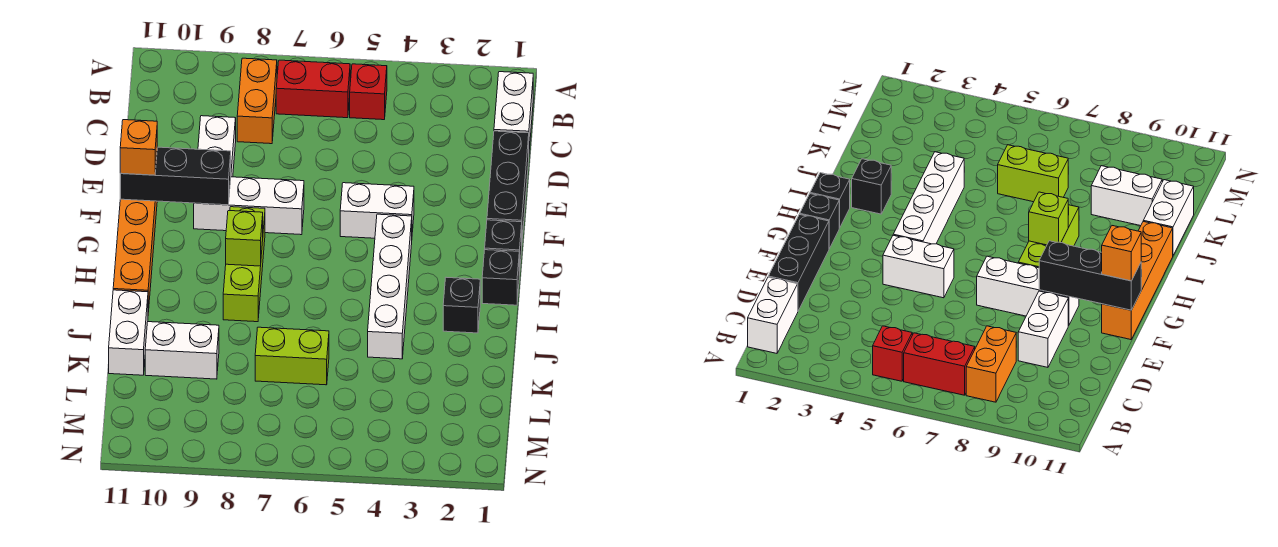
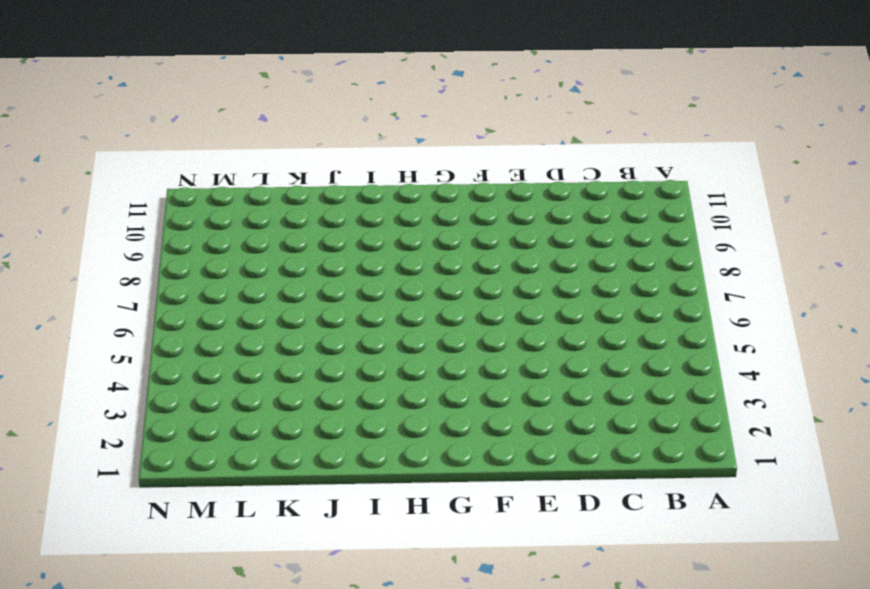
none -> white brick B1:C1 level 1
none -> red brick B5 level 1
none -> red brick B6:B7 level 1

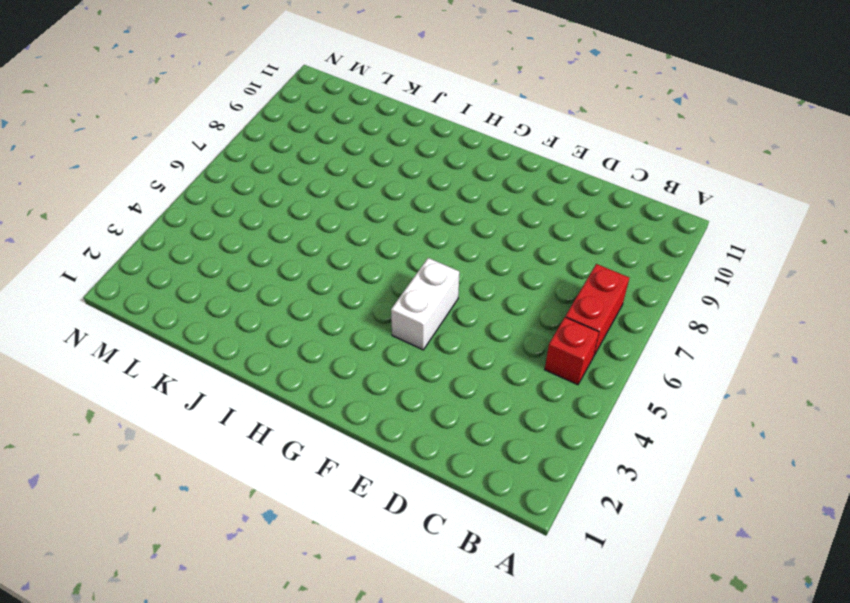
none -> white brick B1:C1 level 1
none -> orange brick B8:C8 level 1
none -> black brick D1:F1 level 1

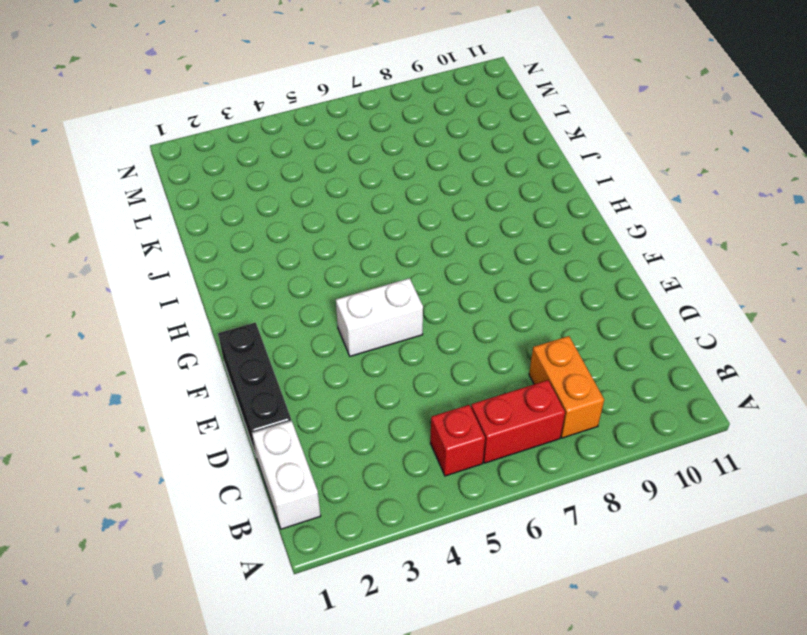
none -> white brick D9:E9 level 1
none -> white brick F7:F9 level 1
none -> orange brick F11:I11 level 1

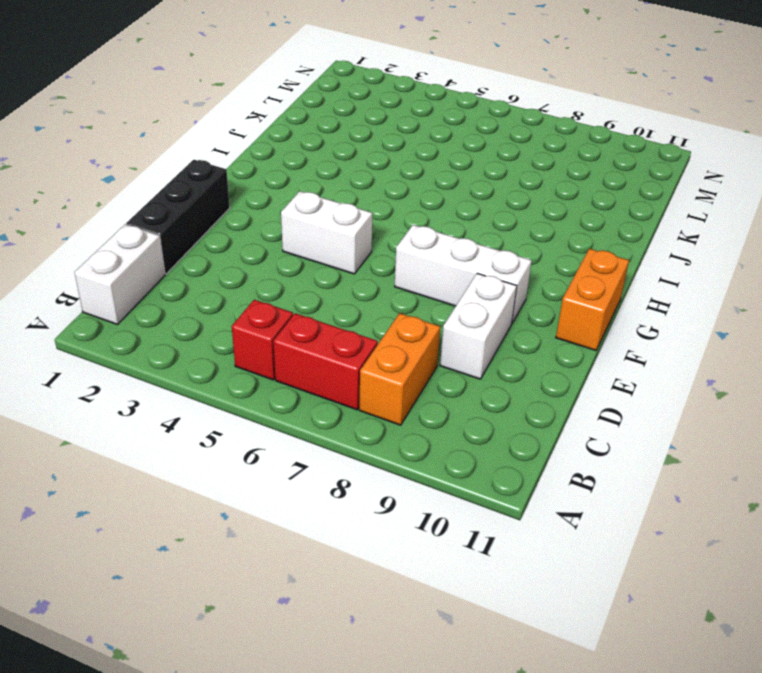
orange brick F11:G11 level 1 -> orange brick F11:I11 level 1
none -> black brick G1 level 1
none -> white brick G4:J4 level 1
none -> lime brick G8:I8 level 1

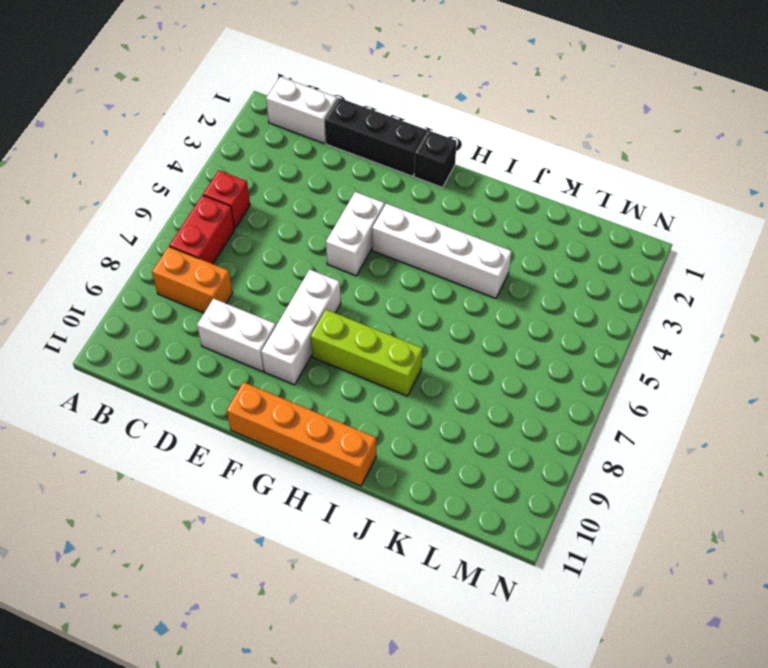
none -> black brick H1 level 1
none -> black brick I2 level 1
none -> white brick J11:K11 level 1

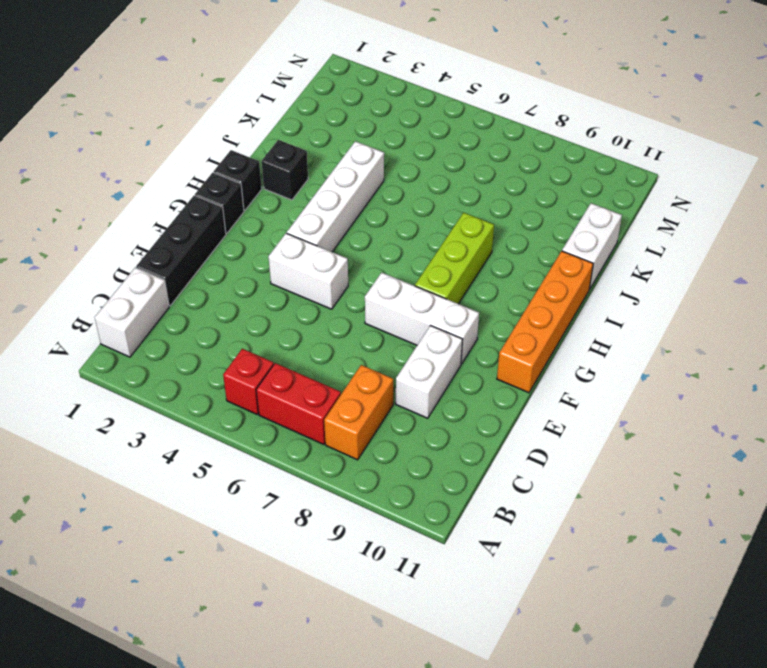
none -> lime brick K6:K7 level 1
none -> white brick K9:K10 level 1
none -> black brick F9:F11 level 2

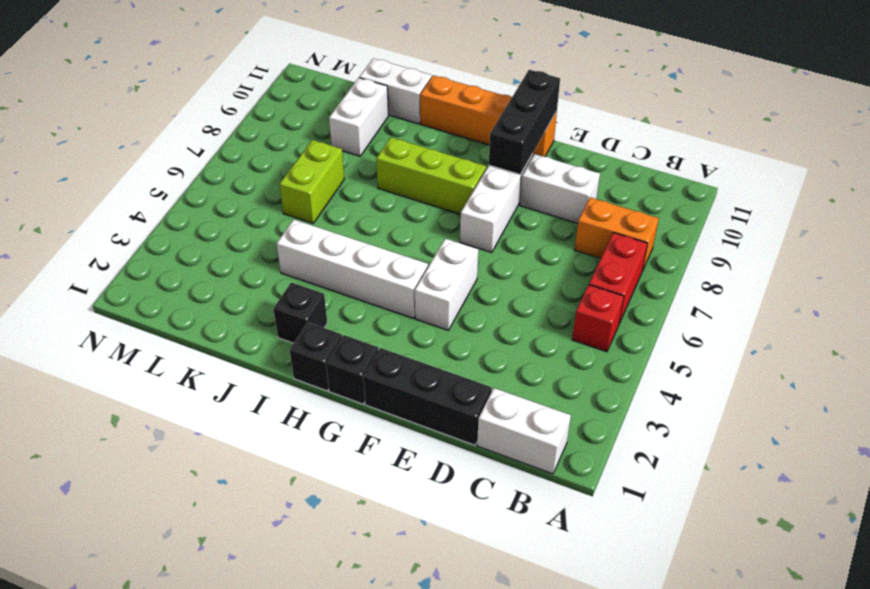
none -> lime brick H8 level 2
none -> orange brick F11 level 3

